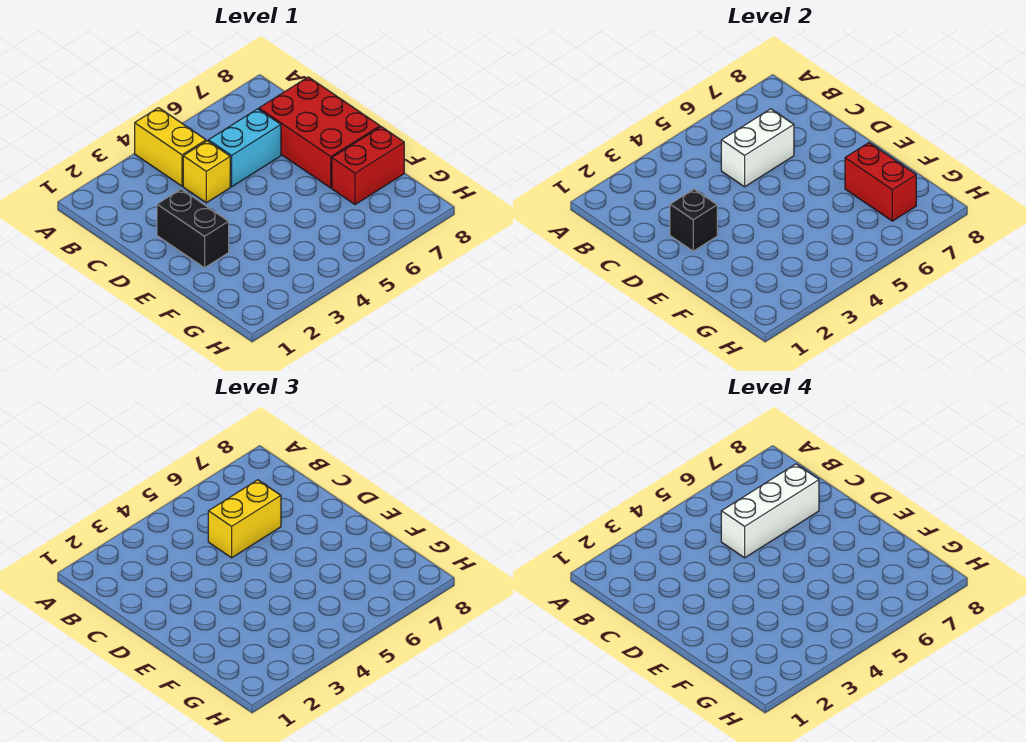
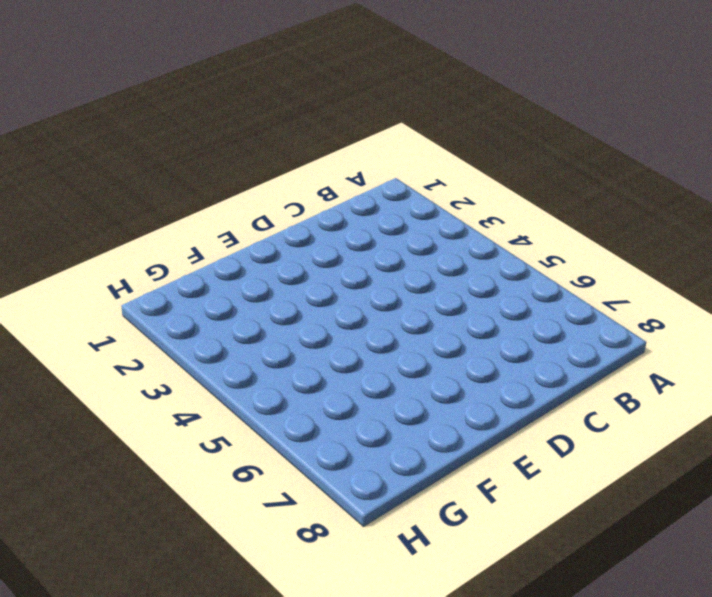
none -> yellow brick A4:B4 level 1
none -> yellow brick C4 level 1

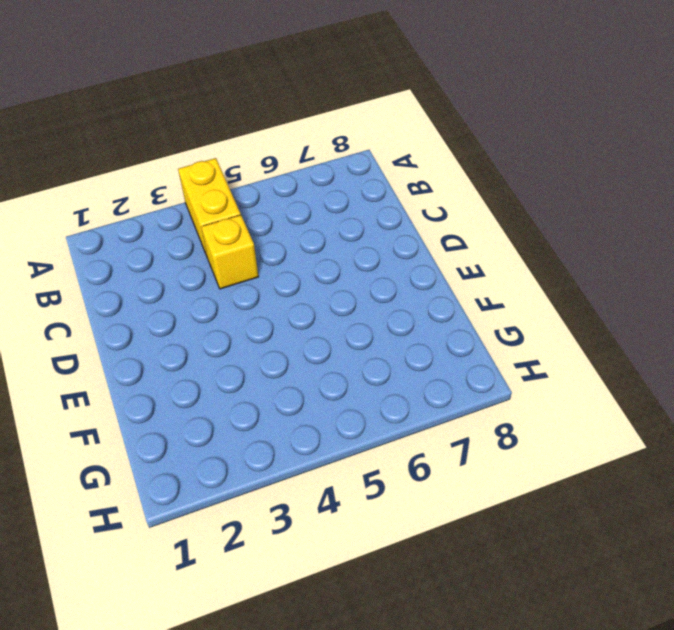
none -> cyan brick C5:C6 level 1
none -> red brick C7:E8 level 1

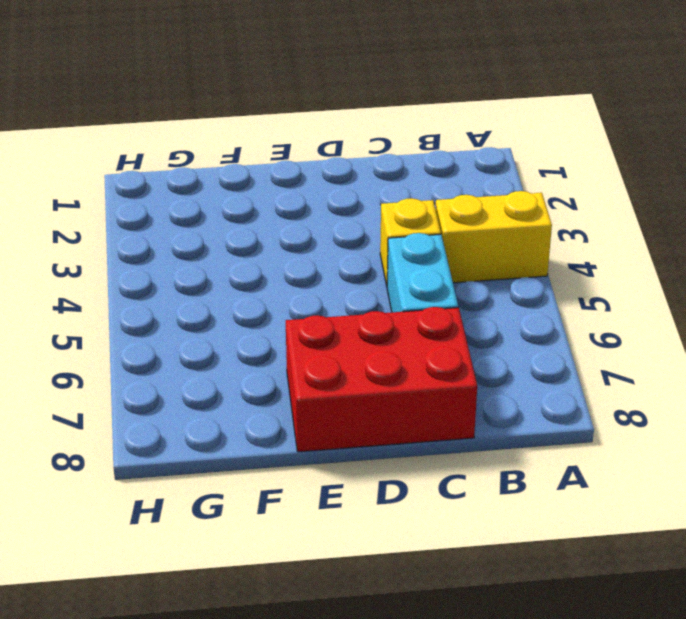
none -> black brick D2:E2 level 1
none -> red brick F7:F8 level 1

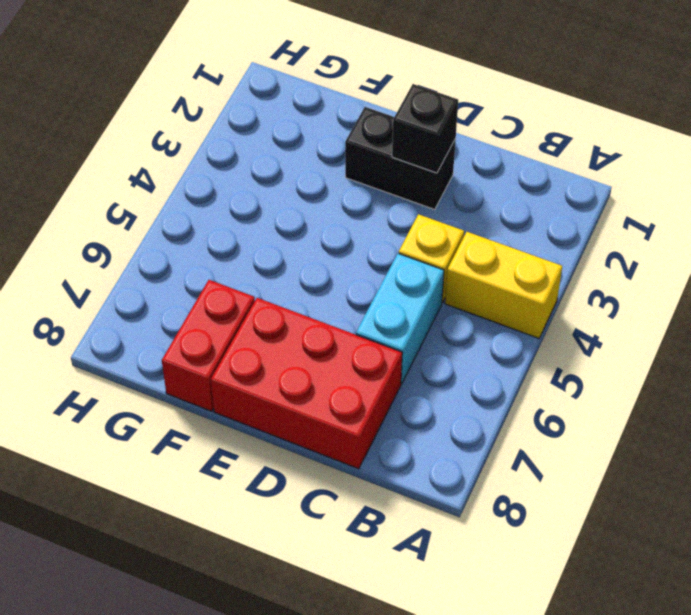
none -> white brick C5:C6 level 2
none -> red brick F7:G7 level 2

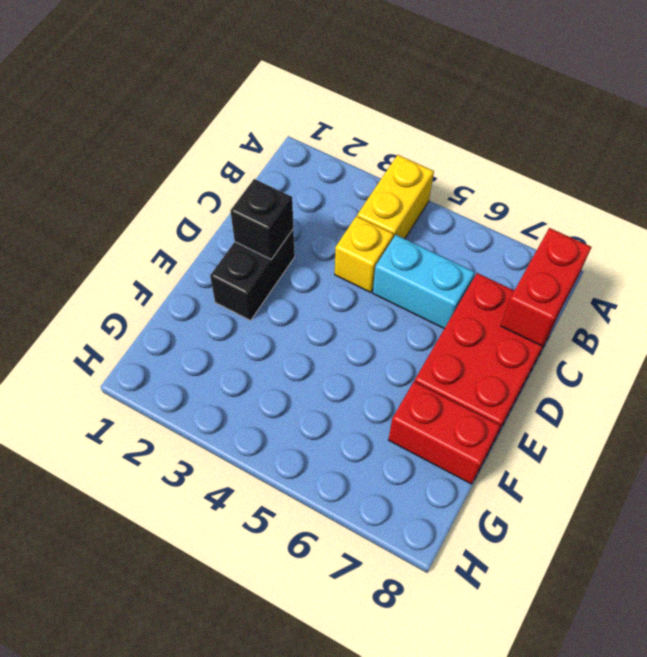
red brick B8:C8 level 2 -> red brick F7:G7 level 2
none -> white brick C5:C6 level 2
none -> yellow brick C5:C6 level 3

